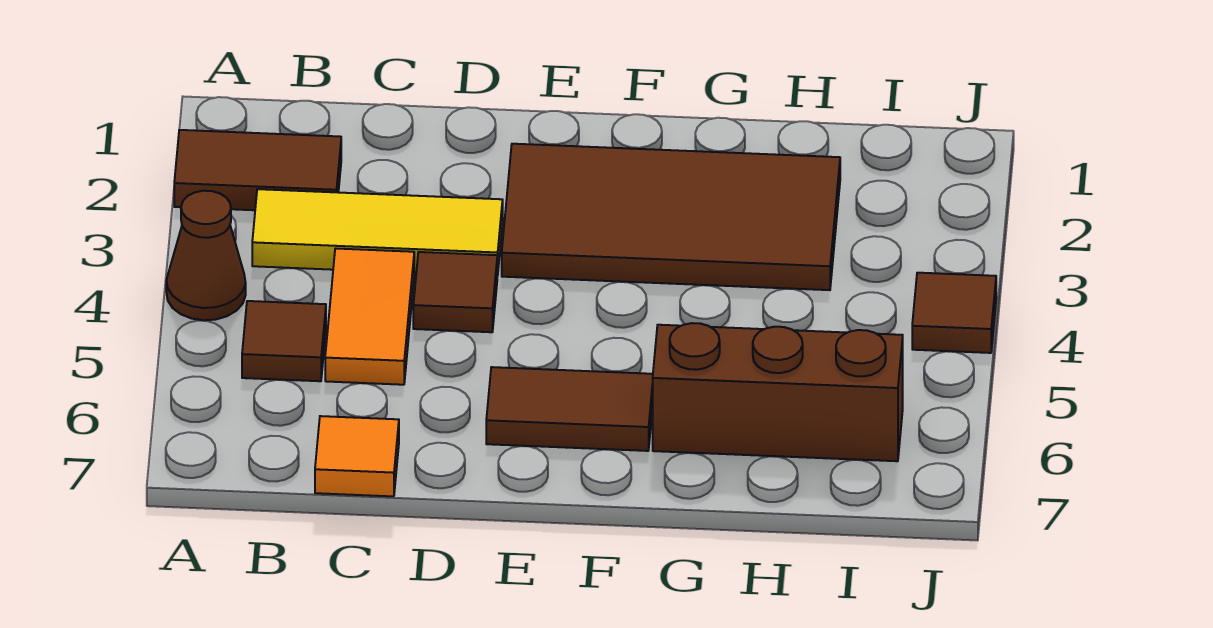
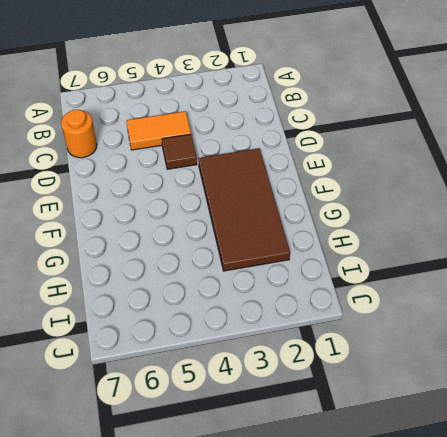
orange round brick C7 level 1 -> orange tile C7 level 1
none -> brown tile A2:B2 level 1
none -> brown cone A4 level 1

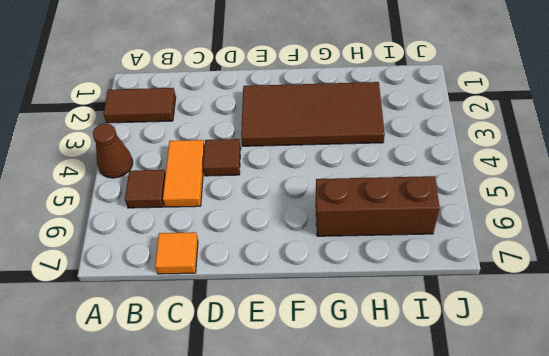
none -> yellow tile B3:D3 level 1
none -> brown tile E6:F6 level 1

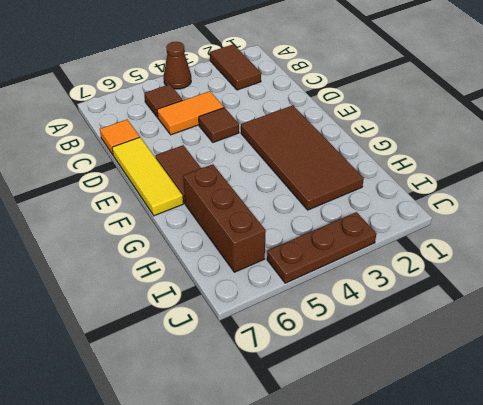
yellow tile D7:F7 level 1 -> yellow tile B3:D3 level 1
brown plate J3:J5 level 1 -> brown tile J4 level 1

